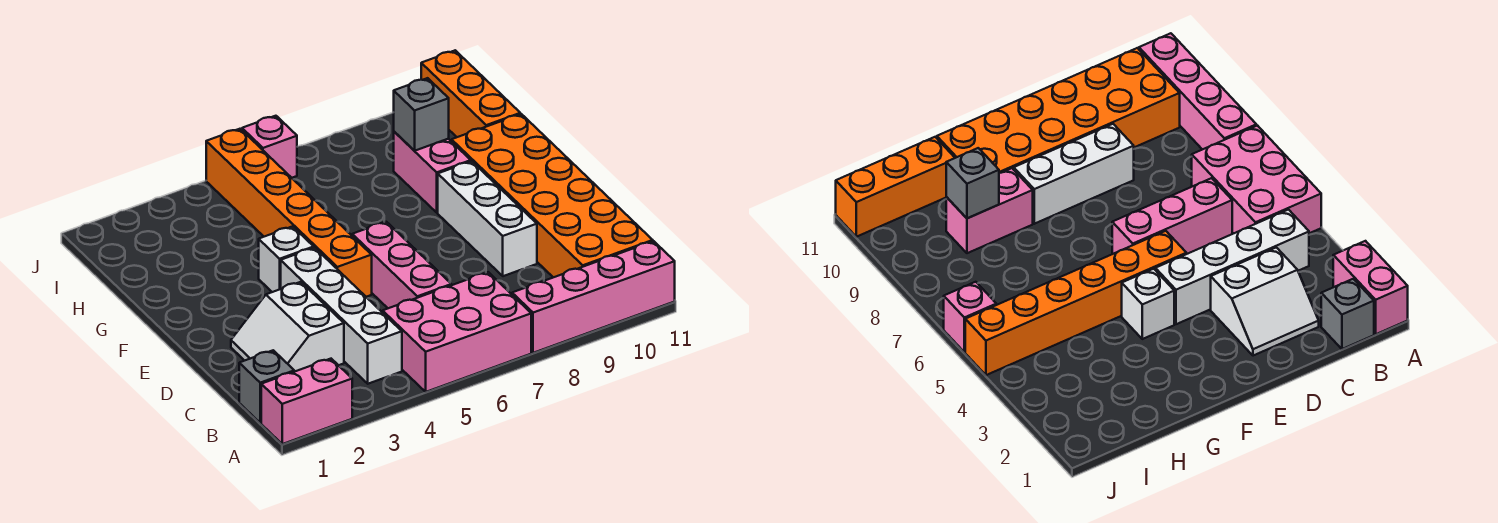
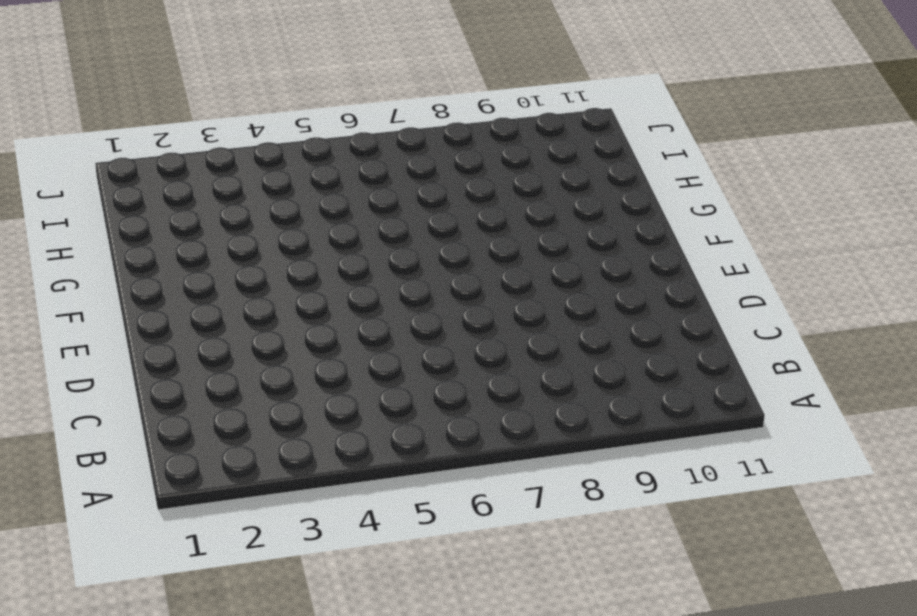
none -> pink brick A1:A2 level 1
none -> pink brick A5:B7 level 1
none -> pink brick A8:A11 level 1

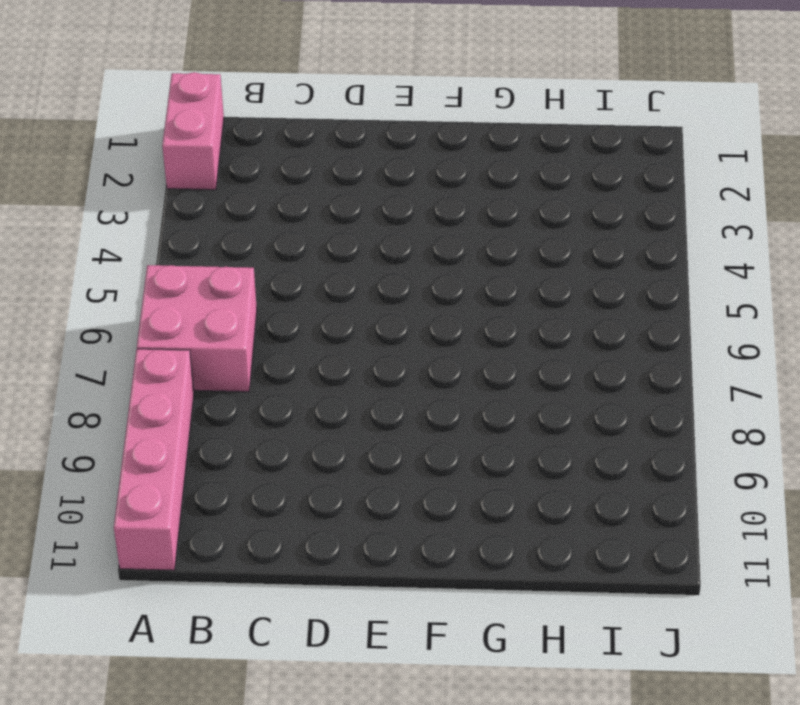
pink brick A6:B7 level 1 -> pink brick A5:B7 level 1
none -> grey brick B1 level 1
none -> white brick B4:E4 level 1
none -> orange brick B10:G11 level 1

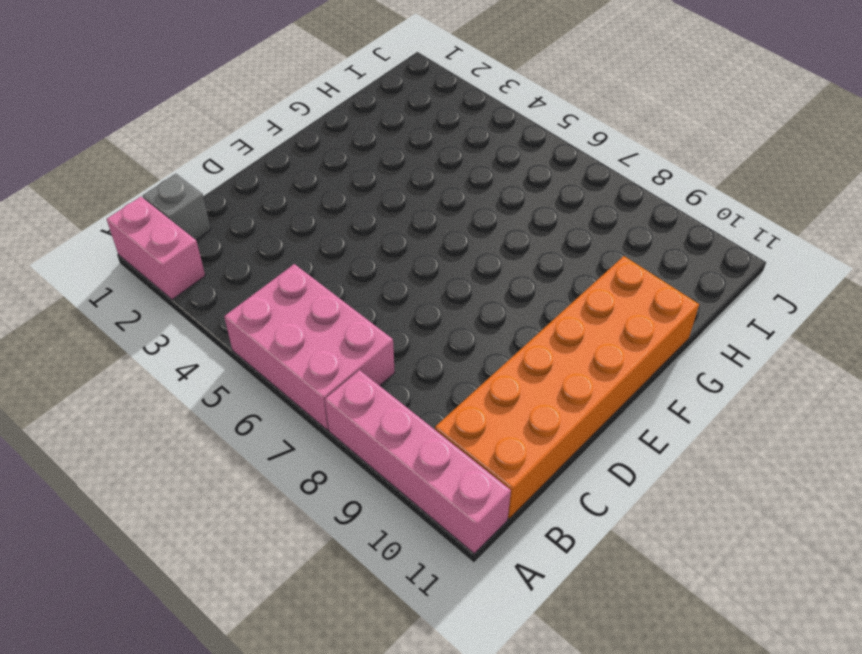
none -> white brick B4:E4 level 1
none -> white slope C2:D3 level 1 top 3
none -> pink brick C6:E6 level 1

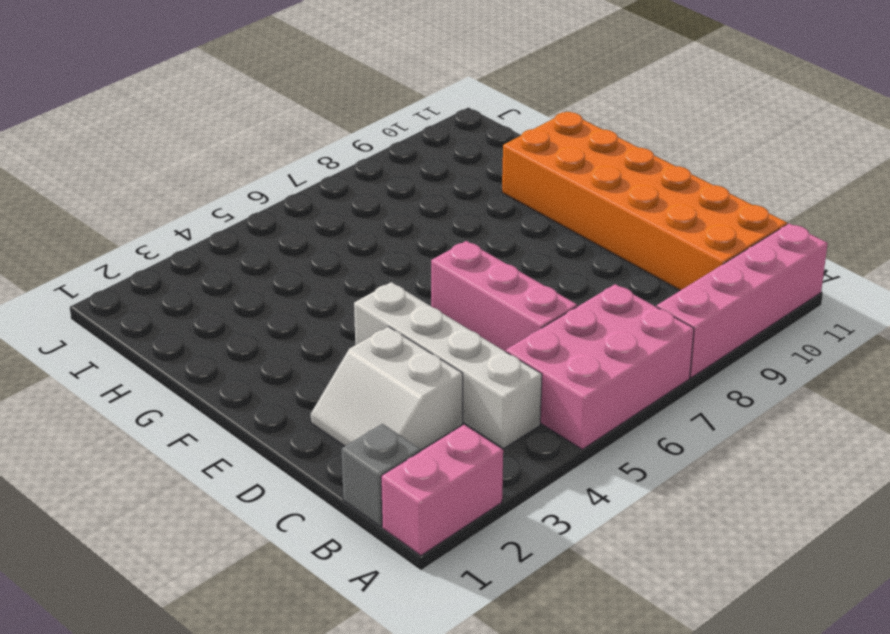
none -> white brick D9:F9 level 1
none -> orange brick E5:J5 level 1
none -> white brick F4 level 1

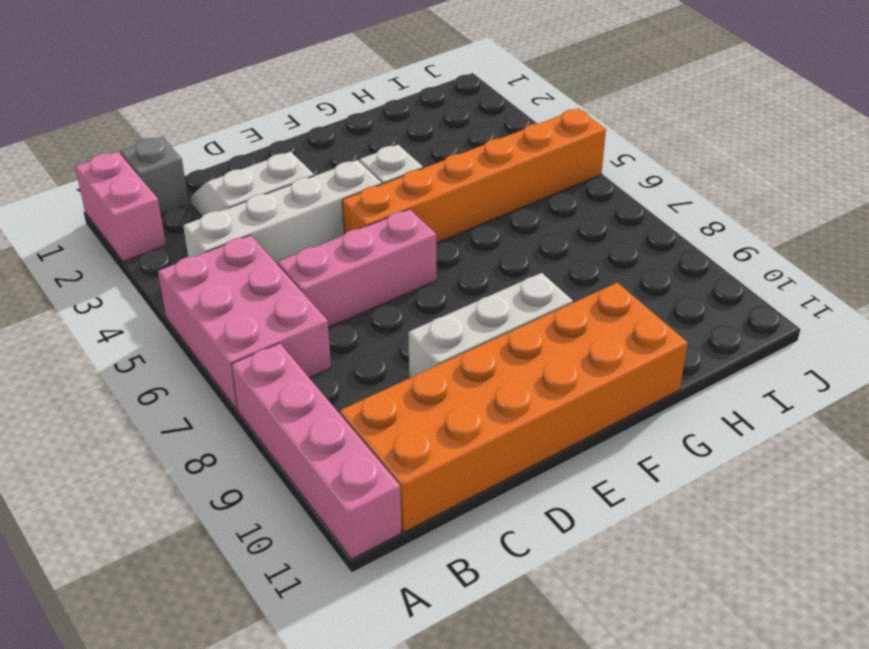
none -> pink brick G9:H9 level 1
none -> orange brick H11:J11 level 1
none -> pink brick J6 level 1

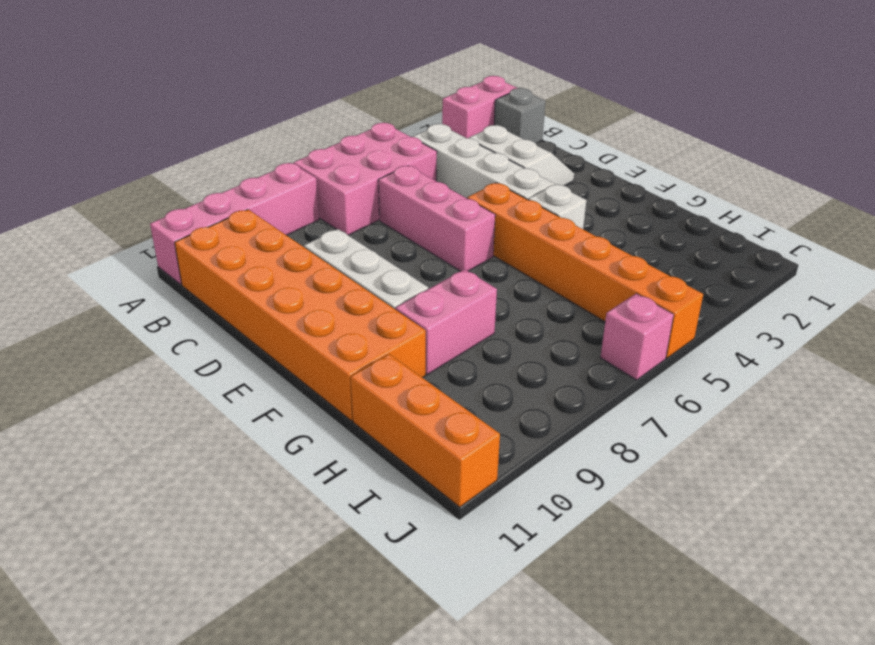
pink brick G8:G9 level 1 -> pink brick G9:H9 level 1
none -> grey brick H9 level 2

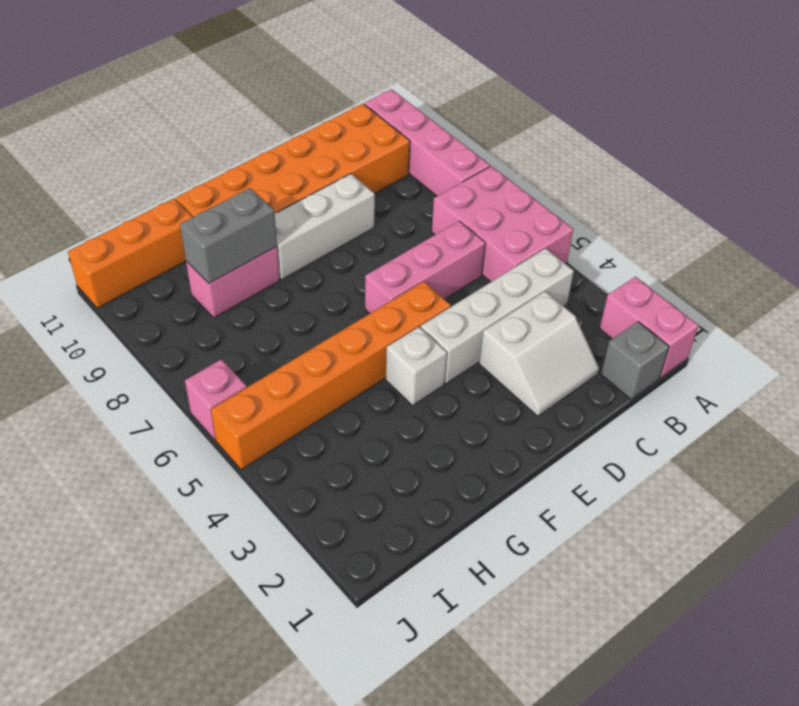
grey brick G9:H9 level 2 -> grey brick H9 level 2

